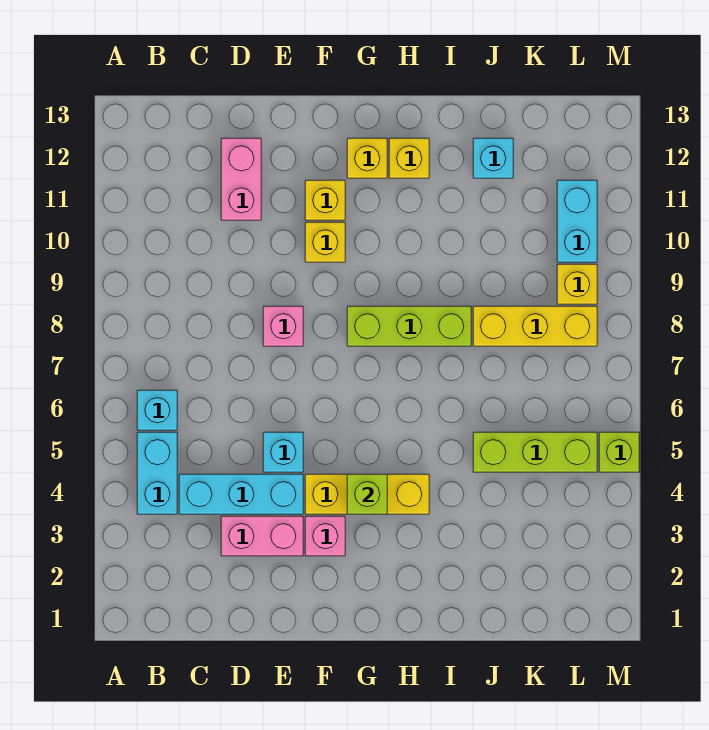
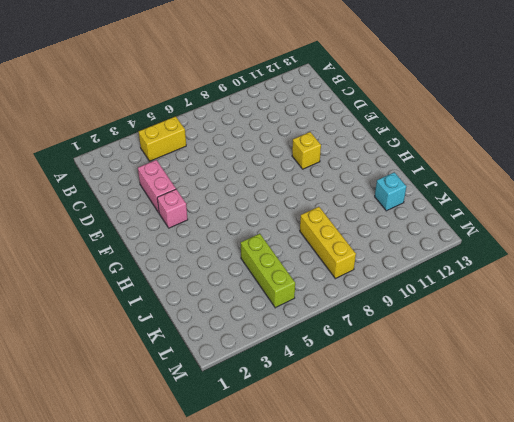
yellow brick B4:B5 level 1 -> cyan brick B4:B5 level 1
none -> cyan brick B6 level 1
none -> cyan brick C4:E4 level 1
none -> pink brick D11:D12 level 1

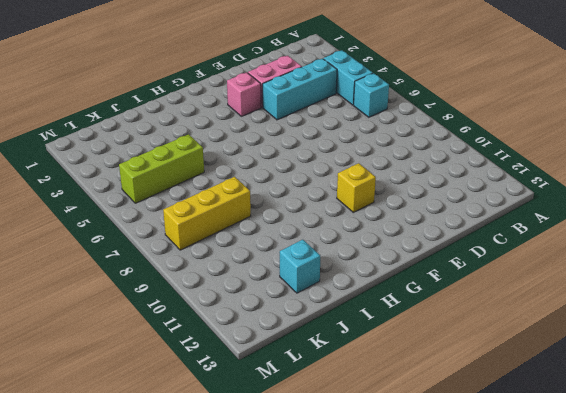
none -> pink brick D11:D12 level 1
none -> cyan brick E5 level 1
none -> pink brick E8 level 1

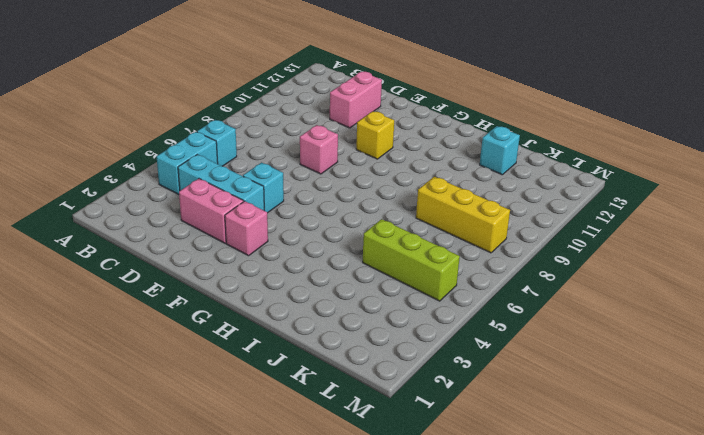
none -> yellow brick F4:H4 level 1
none -> yellow brick F11 level 1
none -> lime brick G8:I8 level 1

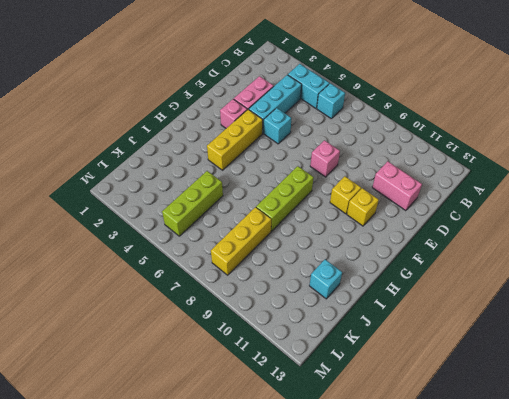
none -> yellow brick G12 level 1
none -> yellow brick H12 level 1
none -> yellow brick L9 level 1

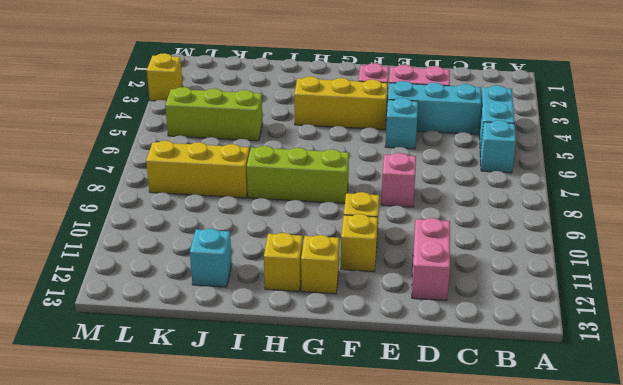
yellow brick M3 level 1 -> yellow brick L9 level 1
none -> cyan brick L10:L11 level 1
none -> lime brick M5 level 1
none -> lime brick G4 level 2

